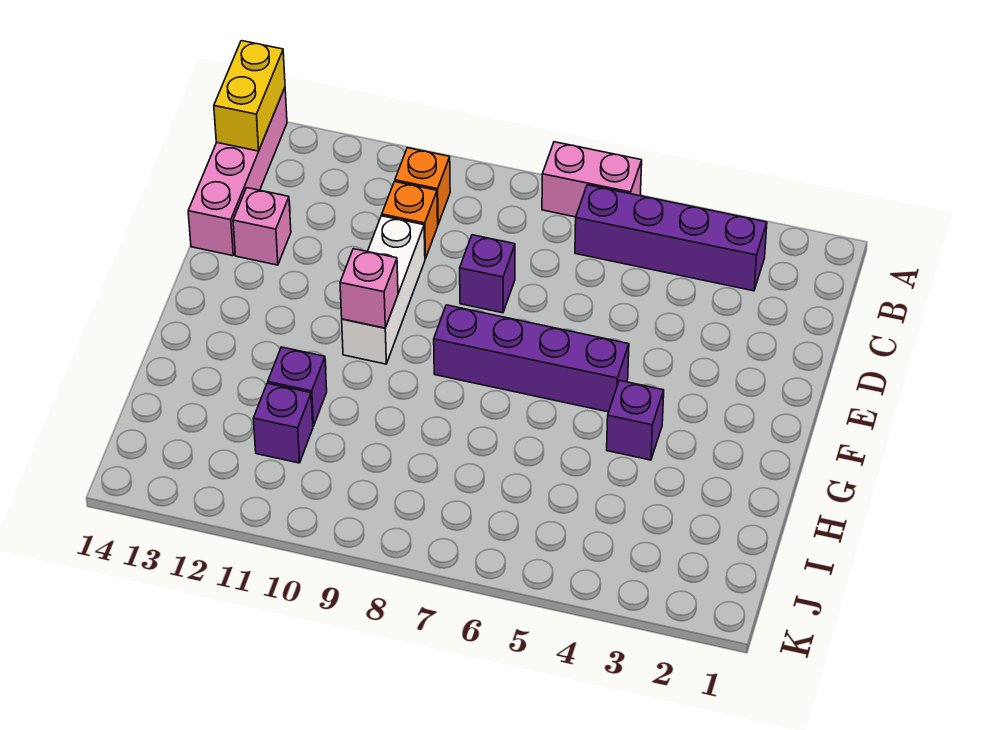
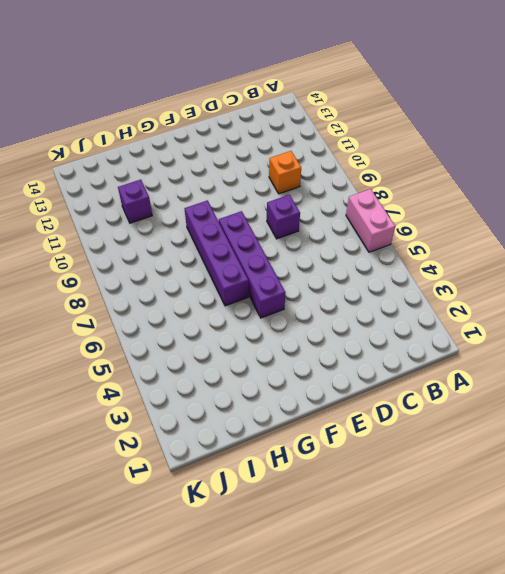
purple brick G6:G9 level 1 -> purple brick B3:B6 level 1
none -> pink brick A14:D14 level 1
none -> orange brick B10 level 1
none -> white brick D10:F10 level 1

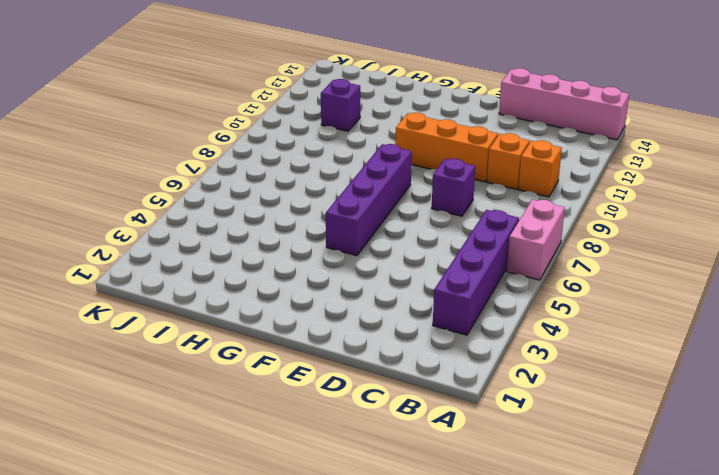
orange brick D10:F10 level 1 -> white brick D10:F10 level 1
none -> pink brick D13 level 1
none -> purple brick G4 level 1
none -> purple brick H11 level 1

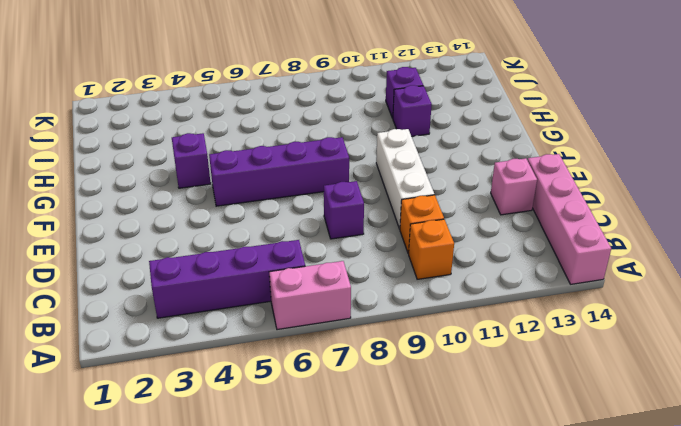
none -> yellow brick A14:B14 level 2
none -> pink brick F10 level 2

